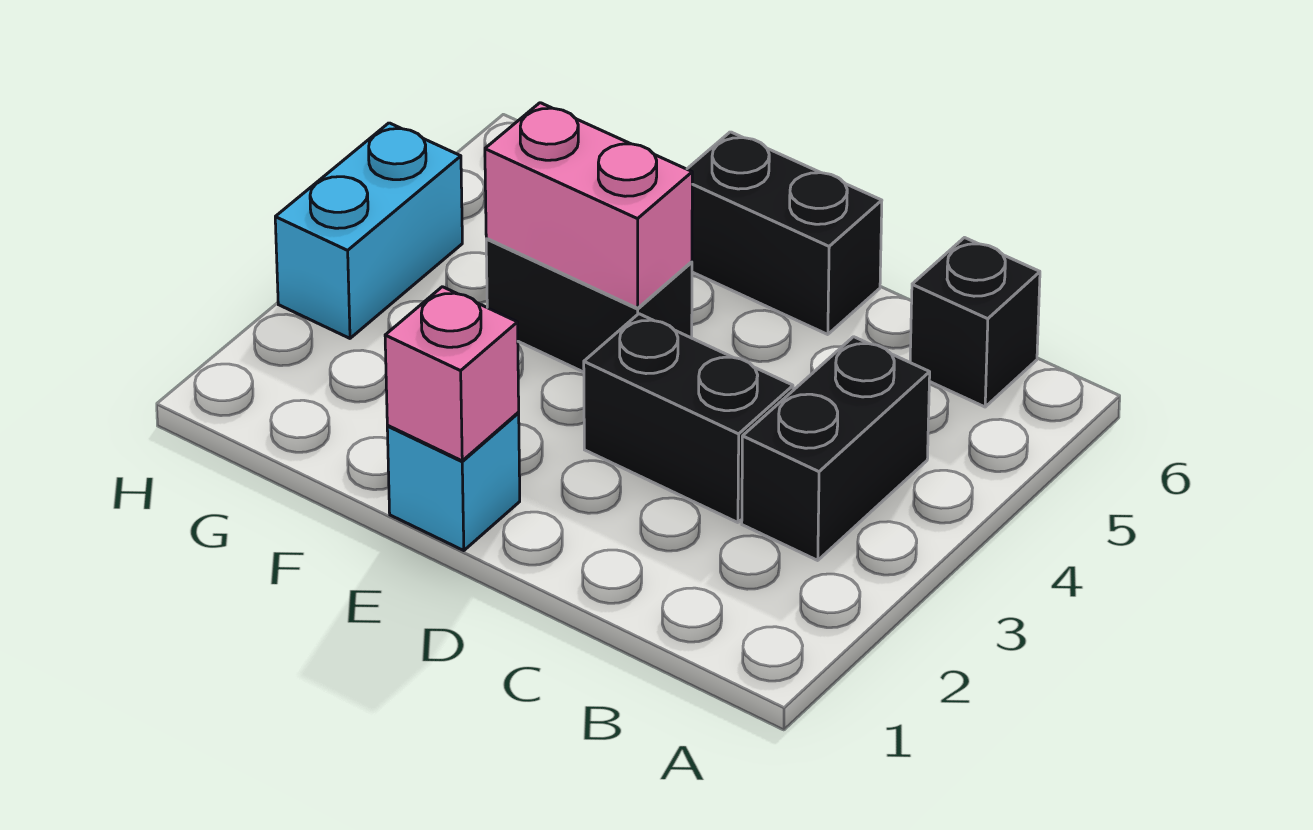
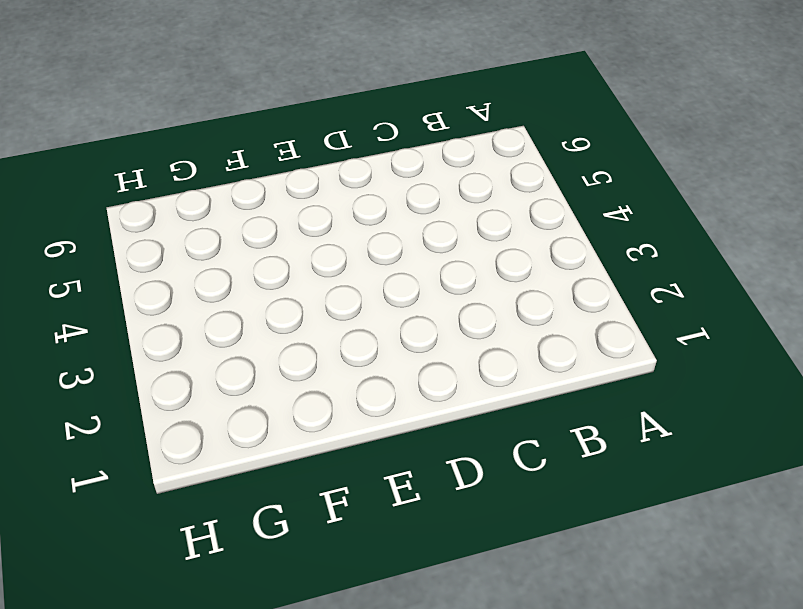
none -> black brick B3:B4 level 1
none -> black brick B6 level 1

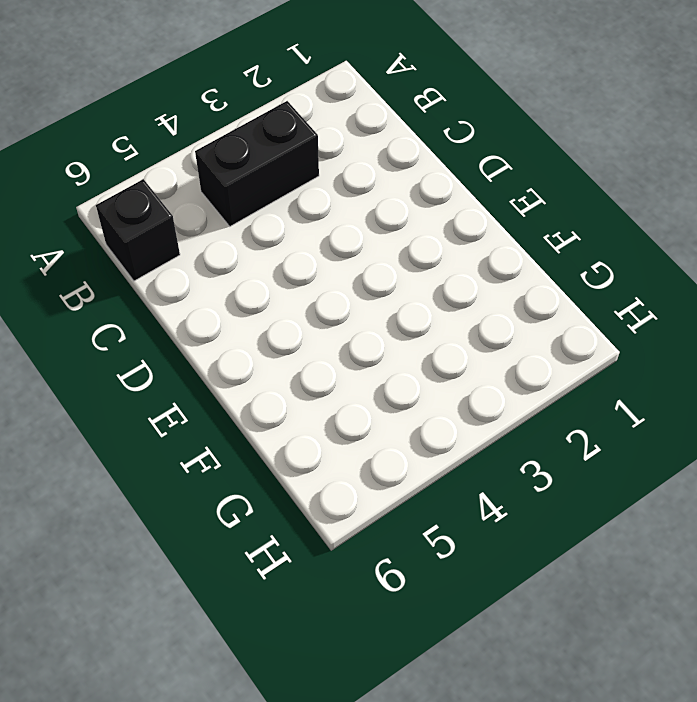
none -> black brick C3:D3 level 1
none -> black brick D6:E6 level 1

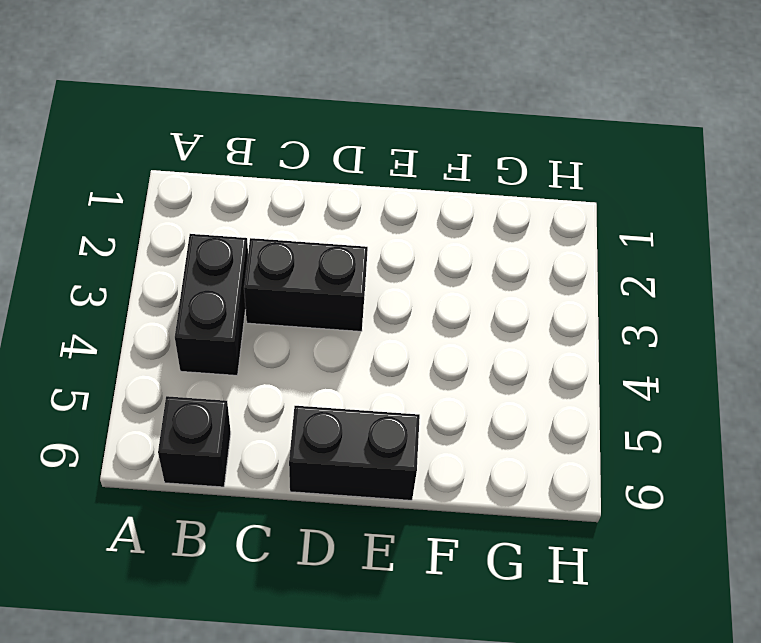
none -> cyan brick E1 level 1
none -> black brick E4:F4 level 1

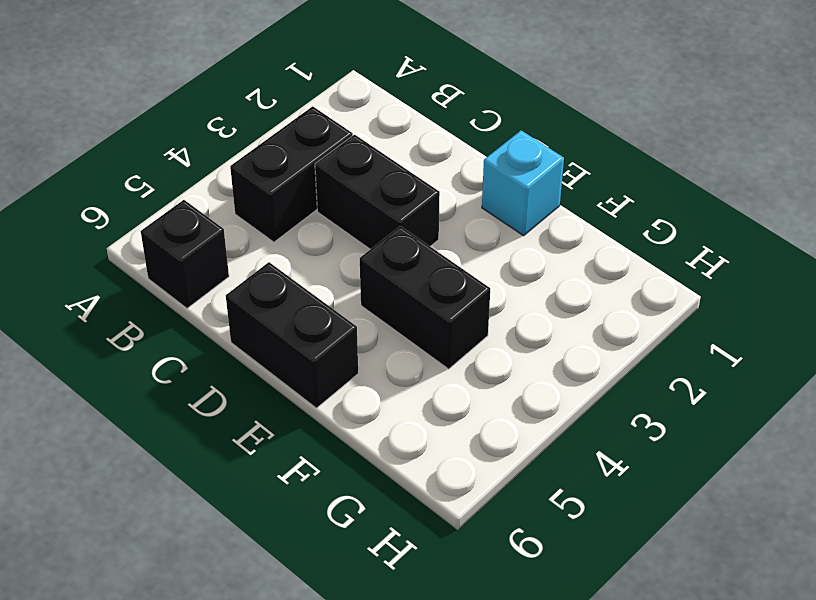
none -> cyan brick H3:H4 level 1
none -> pink brick E1 level 2

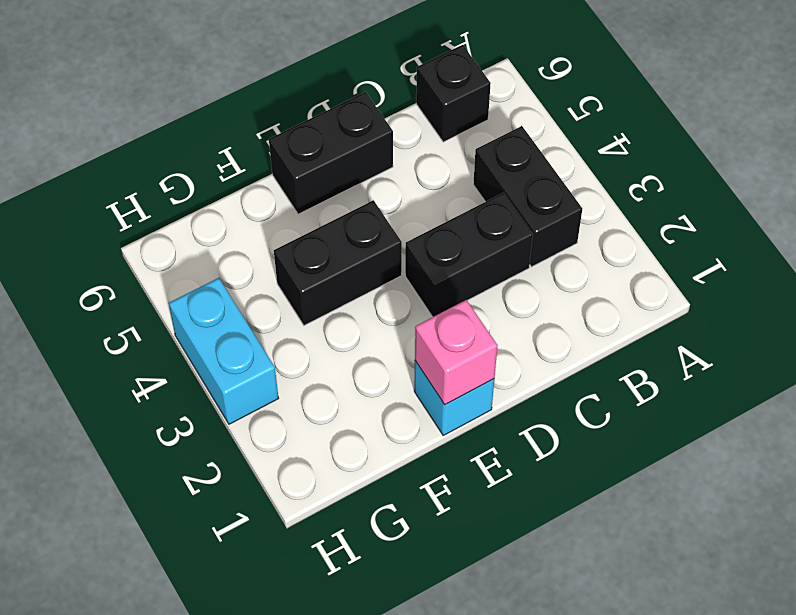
none -> pink brick E4:F4 level 2

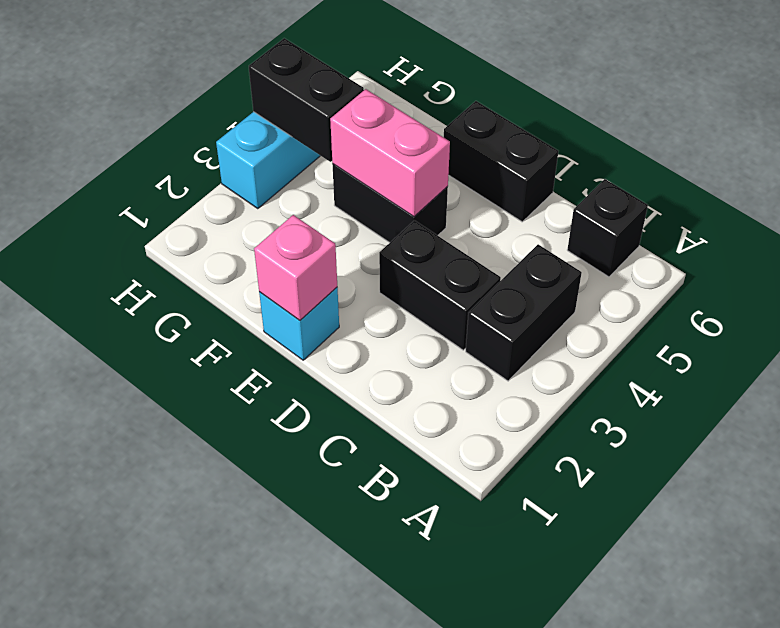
black brick G4:H4 level 2 -> none

